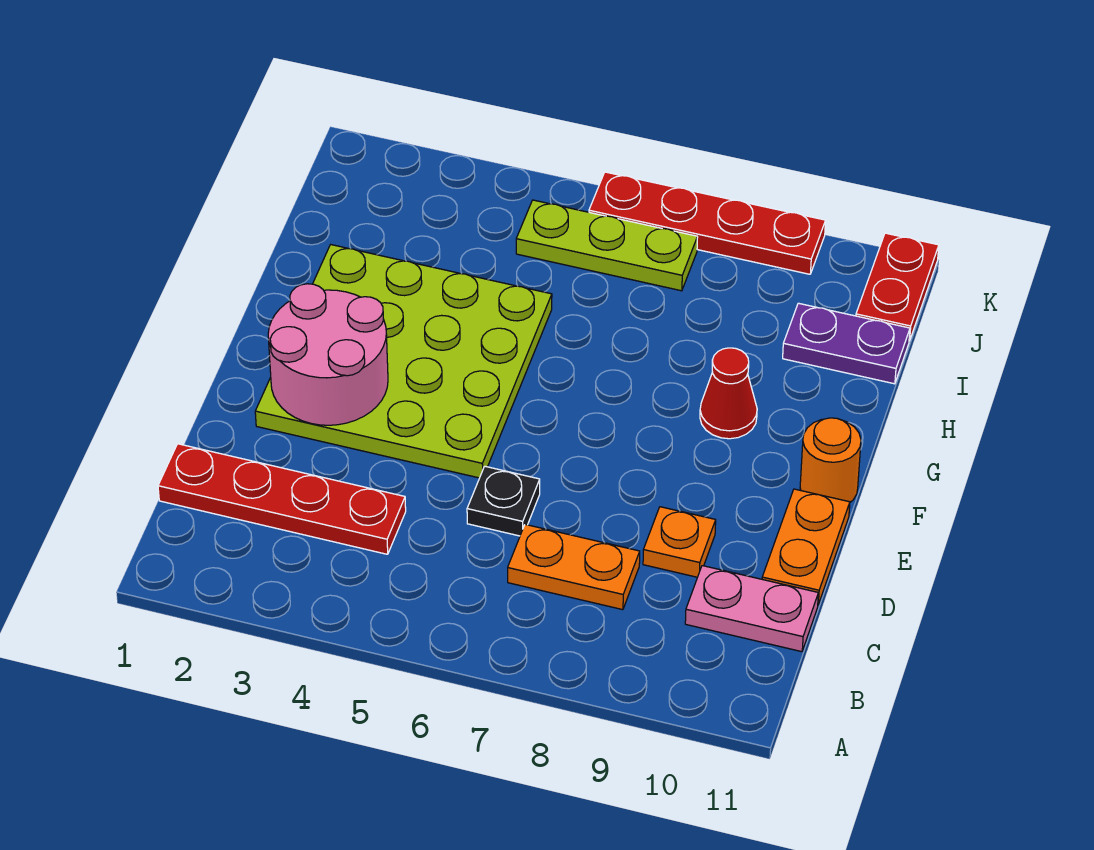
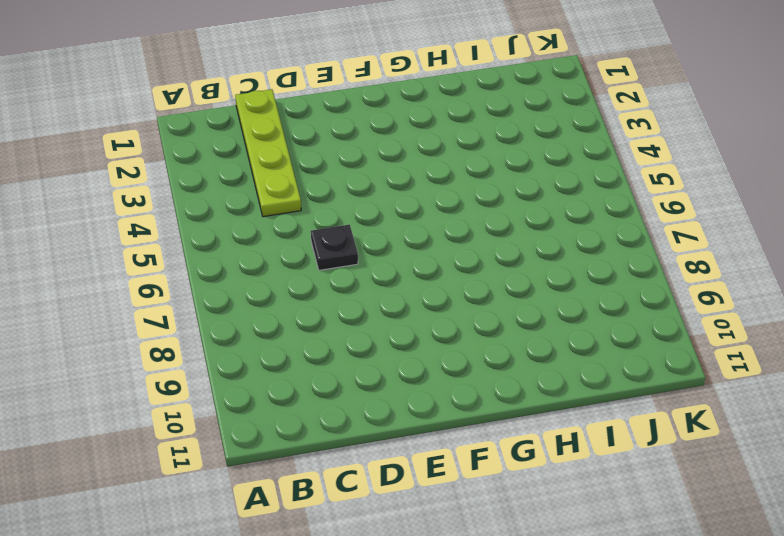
lime plate C1:C4 level 1 -> red plate C1:C4 level 1
none -> orange plate C7:C8 level 1
none -> pink plate C10:C11 level 1
none -> orange plate D9 level 1

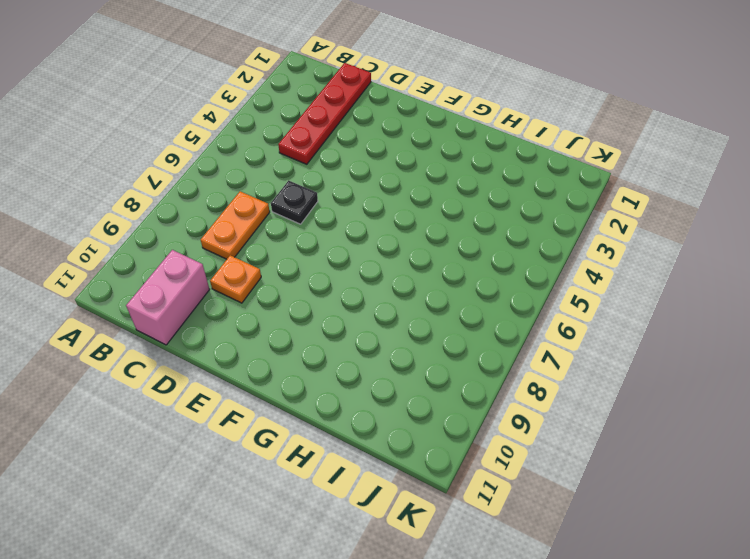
pink brick C10:C11 level 1 -> pink plate C10:C11 level 1
none -> orange plate D11:E11 level 1
none -> lime plate E2:H5 level 1
none -> orange round brick F11 level 1

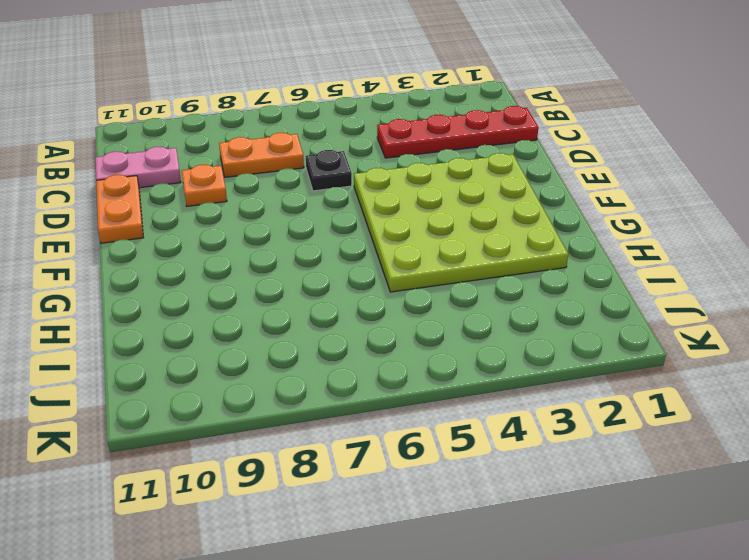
none -> orange round brick F11 level 1
none -> red cone G9 level 1
none -> purple plate I10:I11 level 1

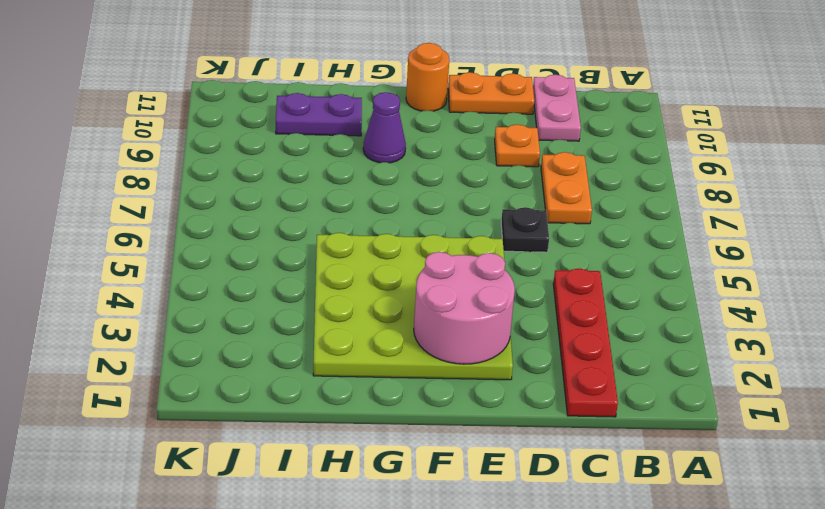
purple cone G9 level 1 -> red cone G9 level 1
purple plate H10:I10 level 1 -> purple plate I10:I11 level 1
none -> lime plate J5:J7 level 1
none -> red plate J11:K11 level 1
none -> red plate K6:K9 level 1

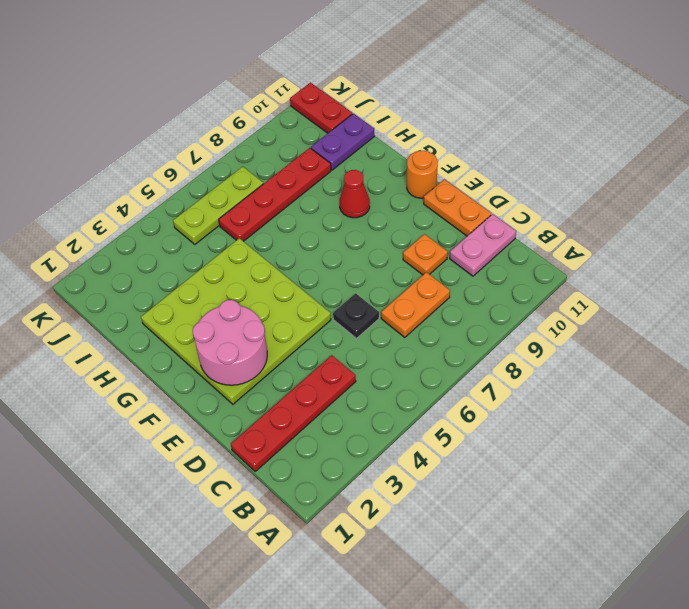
red plate I6:I9 level 1 -> red plate K6:K9 level 1

